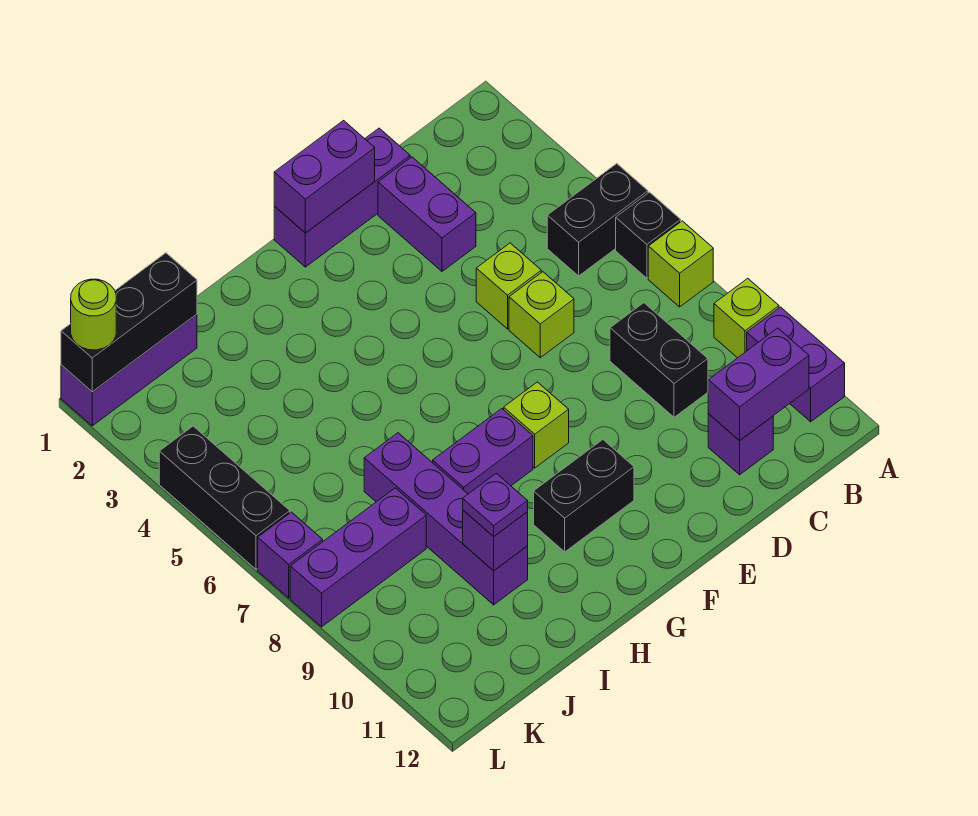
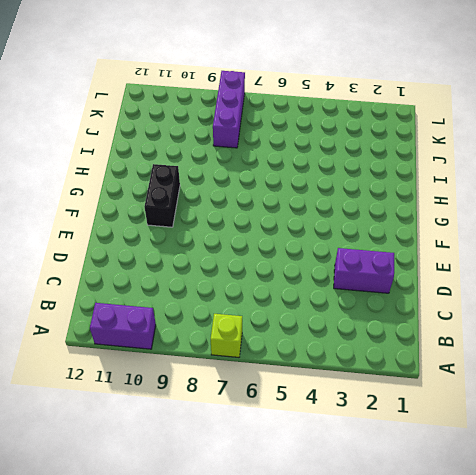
none -> black brick A5:B5 level 1
none -> black brick A6 level 1
none -> lime brick A9 level 1

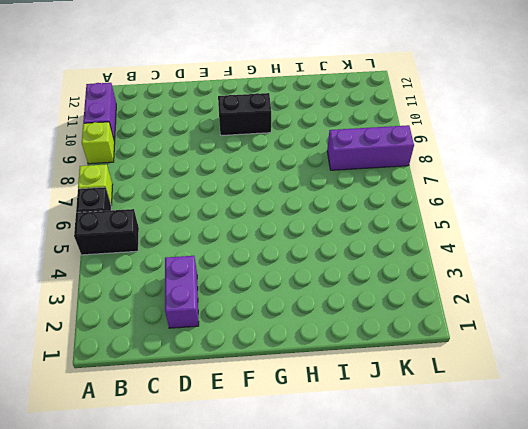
none -> black brick C8:C9 level 1
none -> purple brick C11 level 1
none -> purple brick D1:F1 level 1

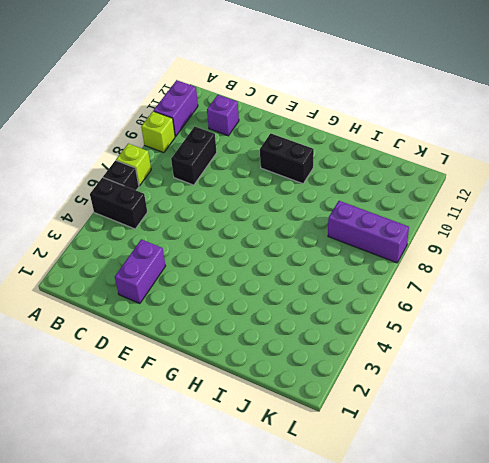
none -> purple brick D1:F1 level 1
none -> lime brick D5 level 1
none -> lime brick D6 level 1

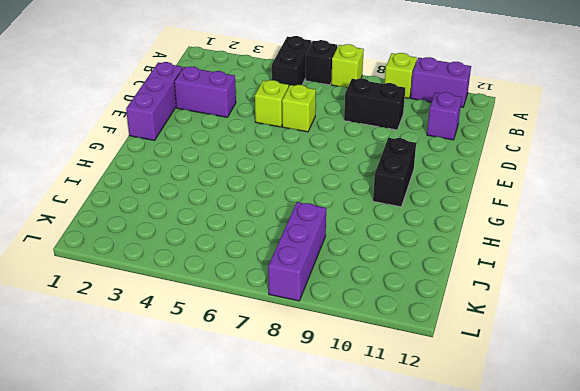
none -> lime brick F8 level 1
none -> purple brick G8:H8 level 1
none -> purple brick I7:I10 level 1

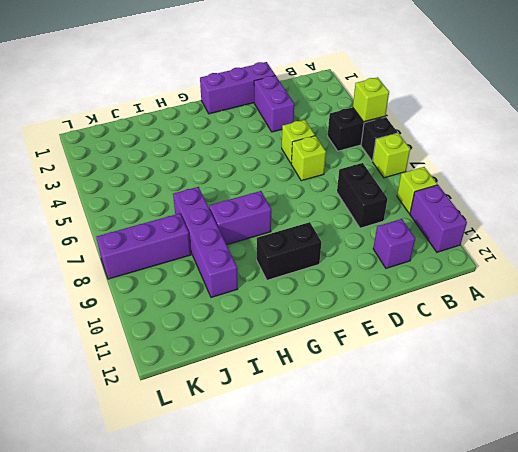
lime brick A5 level 2 -> lime brick F8 level 1
none -> purple brick J1:L1 level 1
none -> black brick L4:L6 level 1
none -> purple brick L7 level 1

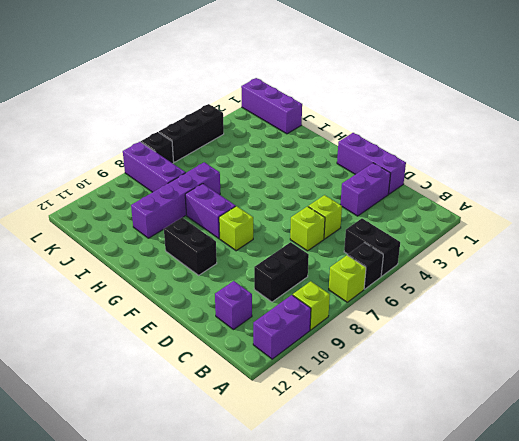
black brick L7 level 1 -> purple brick L7 level 1
none -> purple brick B11:C11 level 2
none -> purple brick E1:F1 level 2
none -> purple brick I10 level 2

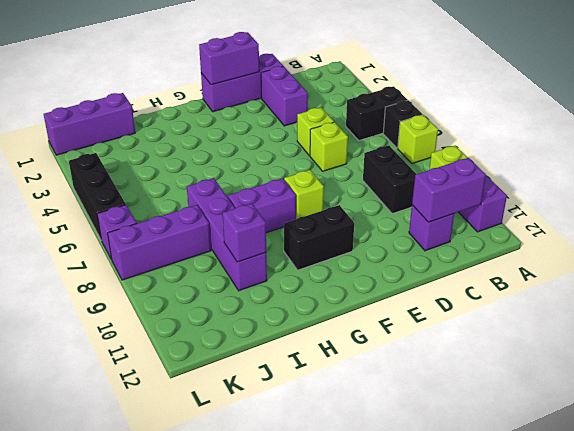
none -> black brick J1:L1 level 2
none -> purple plate I10 level 3
none -> lime round brick L1 level 3

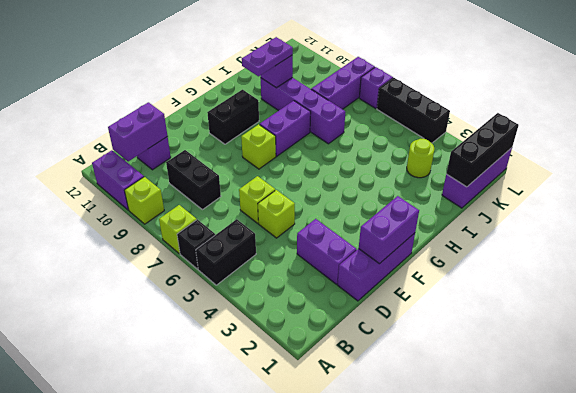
purple plate H10:I10 level 3 -> purple plate I10 level 3
lime round brick J3 level 1 -> lime round brick L1 level 3

